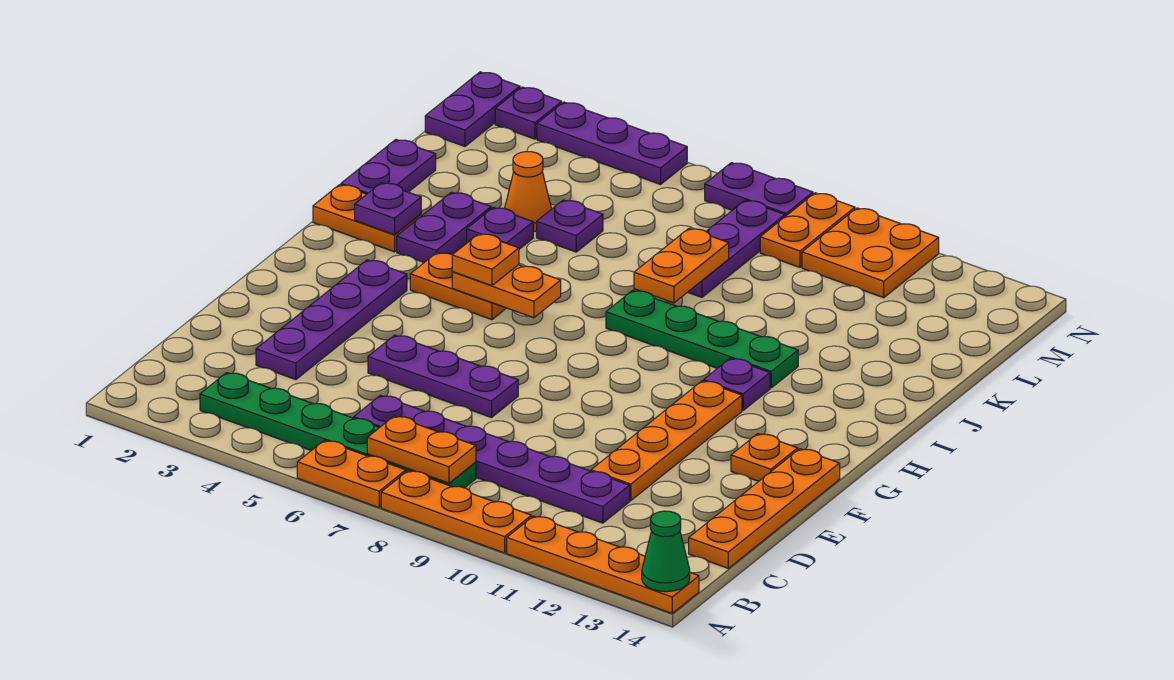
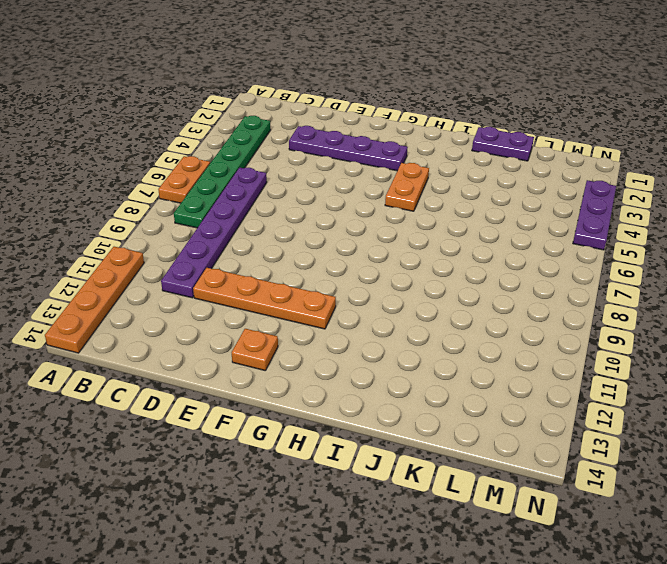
none -> orange plate A8:A10 level 1
none -> orange plate C14:F14 level 1
none -> purple plate E5:E7 level 1
none -> purple plate H11 level 1

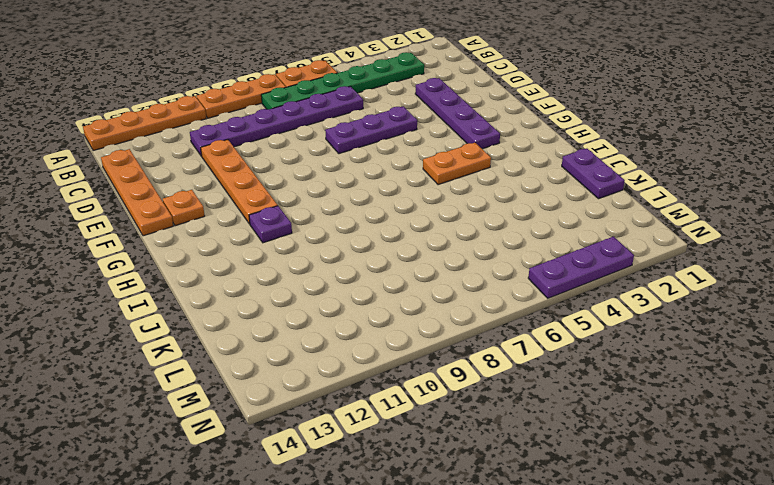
none -> orange plate I1:I2 level 1
none -> purple plate I3:J3 level 1
none -> green plate I8:I11 level 1
none -> purple plate J4 level 1

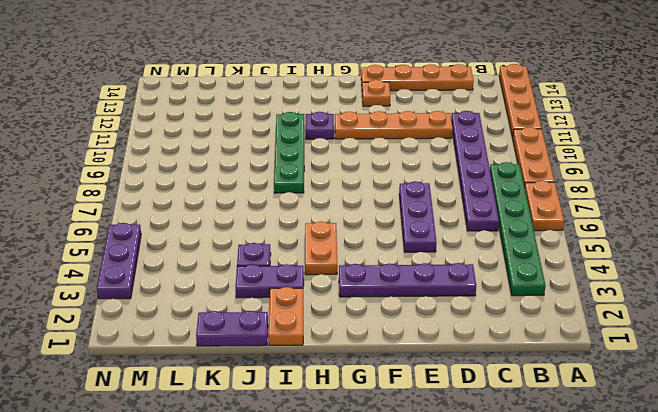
none -> orange cone K4 level 1
none -> purple plate K5 level 1
none -> purple plate K8:M8 level 1
none -> purple plate M1:N1 level 1

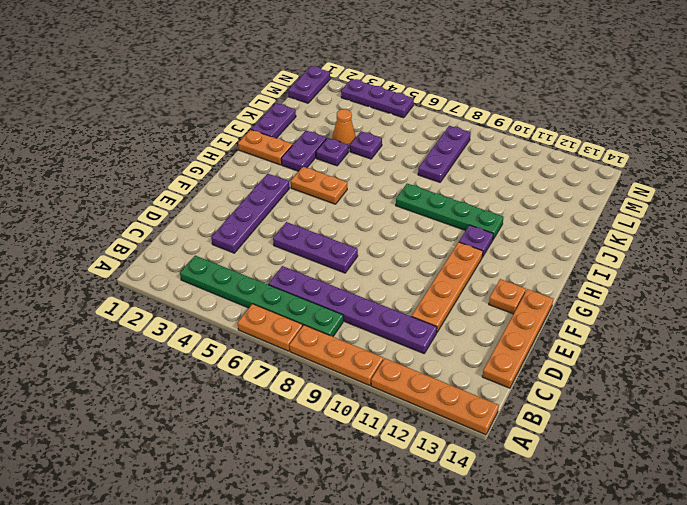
none -> orange plate M9:N9 level 1
none -> orange plate M10:N11 level 1
none -> purple plate N2 level 1
none -> purple plate N7:N8 level 1

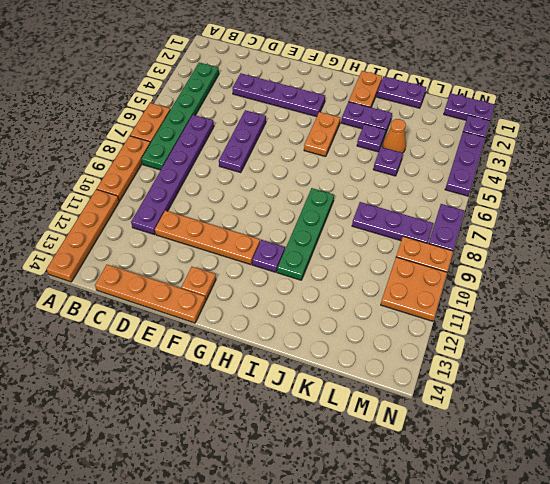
none -> green cone A14 level 2
none -> orange plate B7:B8 level 2
none -> orange plate H5:H6 level 2
none -> purple plate I2 level 2

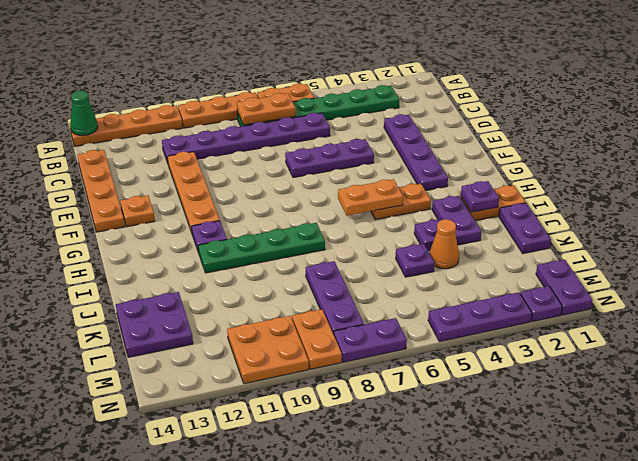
purple plate K13:L14 level 1 -> none
none -> orange plate J8:K8 level 2
none -> orange plate H5 level 3

